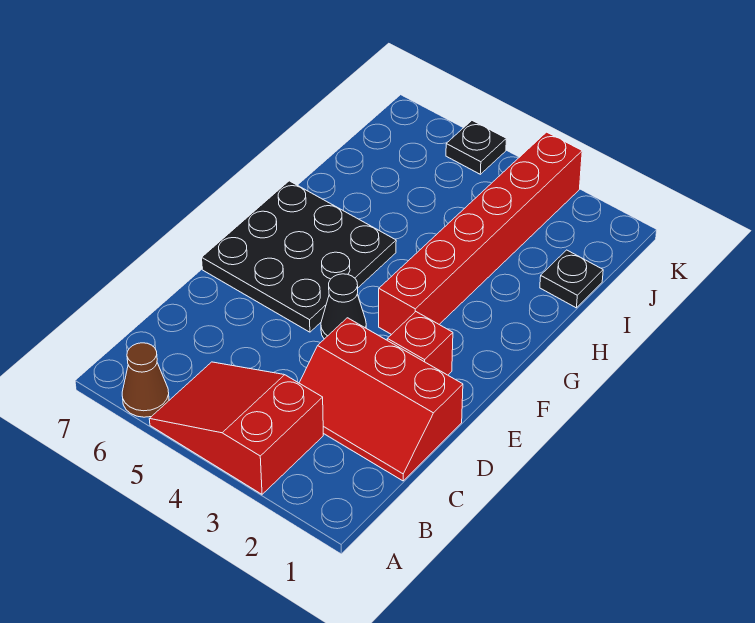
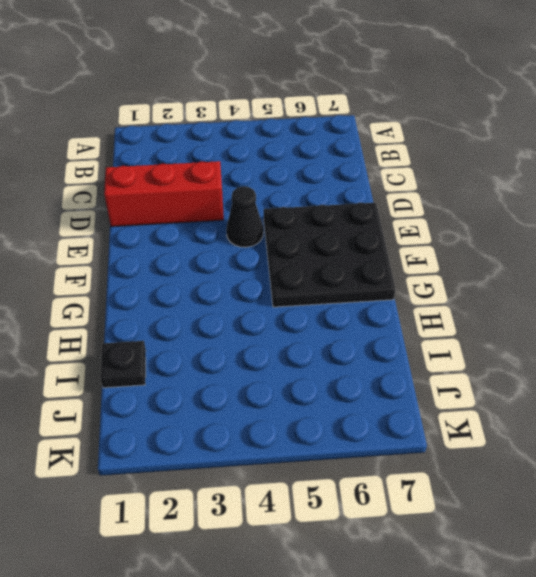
none -> red slope A3:B5 level 1 top 3
none -> brown cone A6 level 1

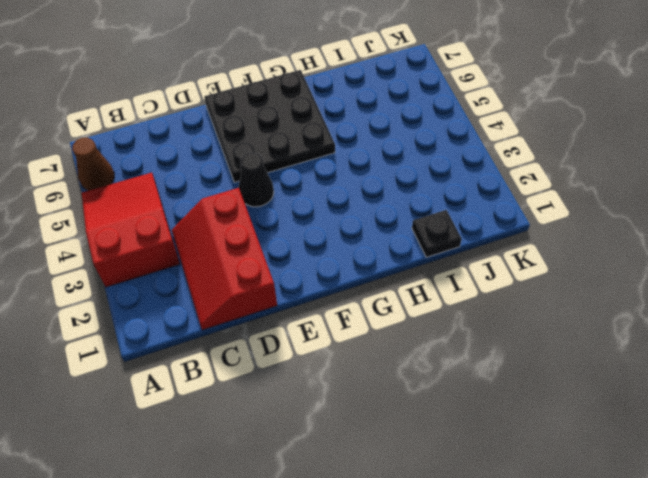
none -> red brick E2 level 1
none -> red brick F3:K3 level 1

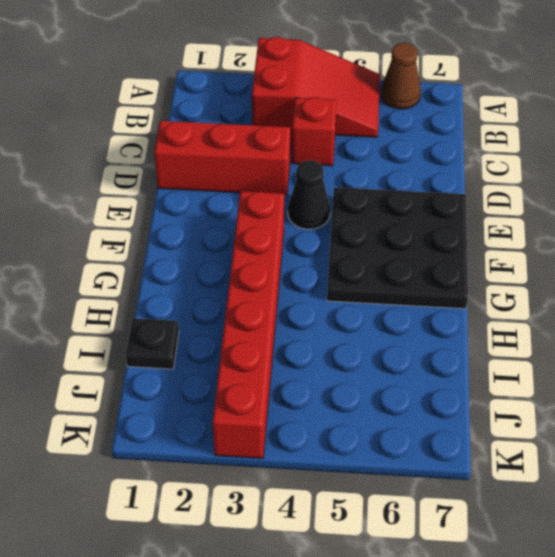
red brick C4 level 1 -> red brick E2 level 1
none -> black plate K5 level 1

